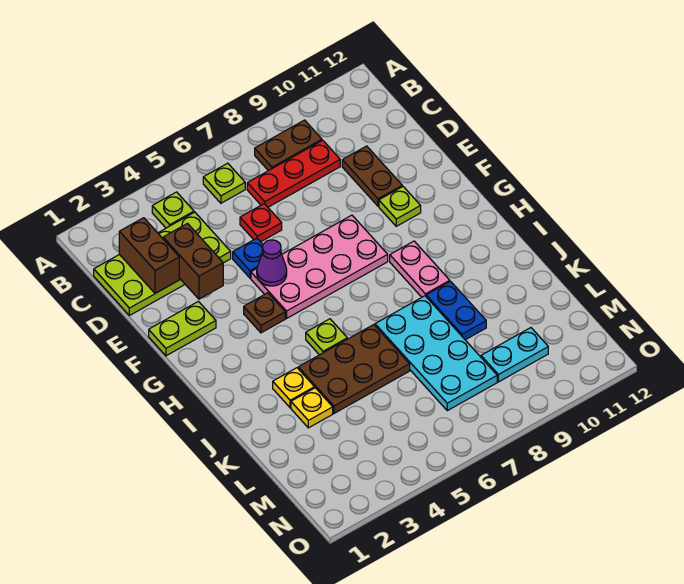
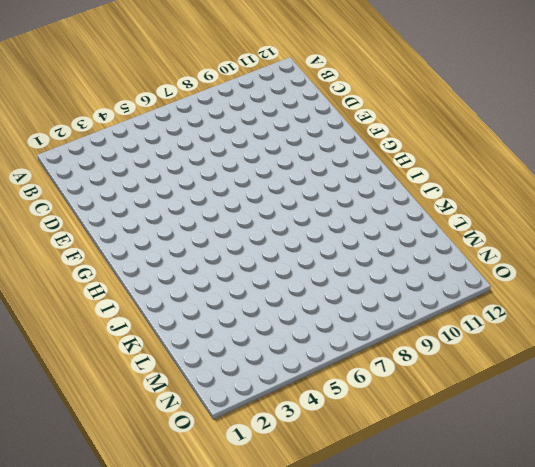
none -> lime plate B4 level 1
none -> lime plate B6 level 1
none -> brown plate B8:B9 level 1

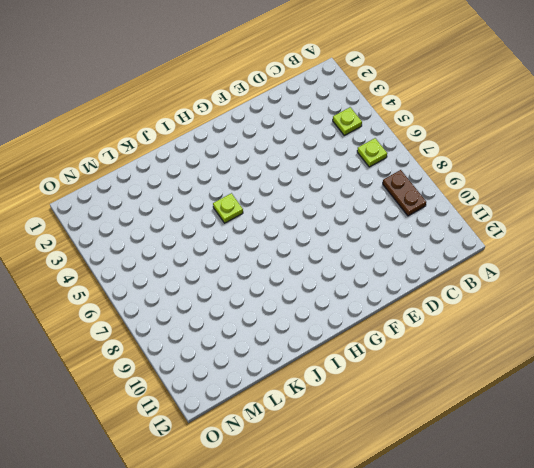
none -> lime plate C1:D4 level 1
none -> red plate C7:C9 level 1
none -> red plate D6 level 1

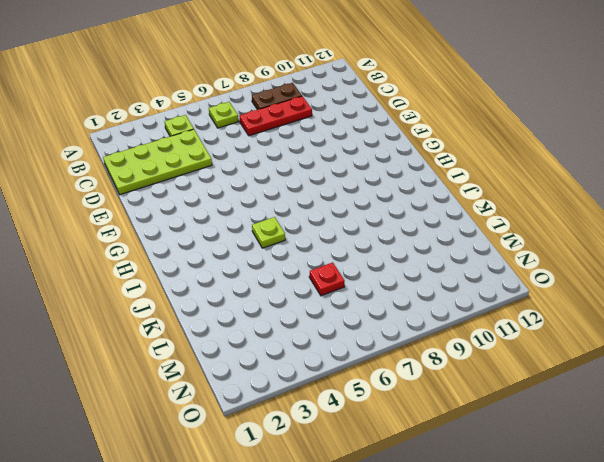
red plate L6 level 1 -> red plate D6 level 1
none -> brown plate D10:E10 level 1
none -> blue plate E5 level 1
none -> lime plate F1:F2 level 1

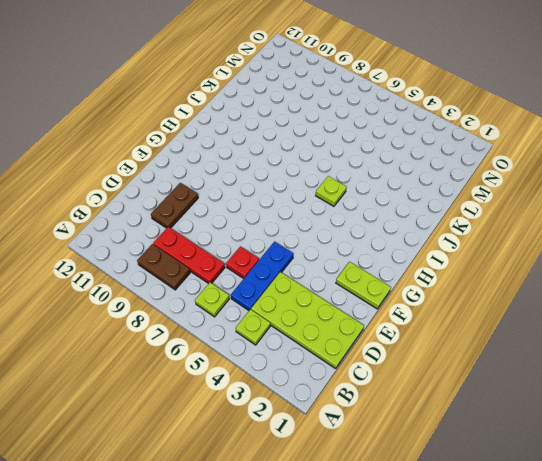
blue plate C5:E5 level 1 -> blue plate E5 level 1
none -> pink plate F5:G8 level 1
none -> lime plate F10 level 1
none -> brown plate G4 level 1

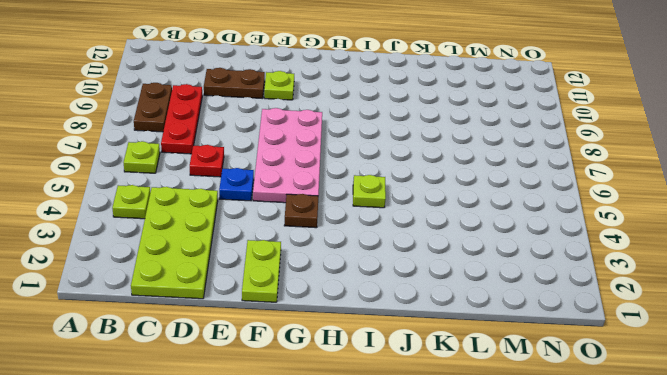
none -> pink plate H9:I9 level 1
none -> yellow plate J3 level 1
none -> brown plate J4:K6 level 1

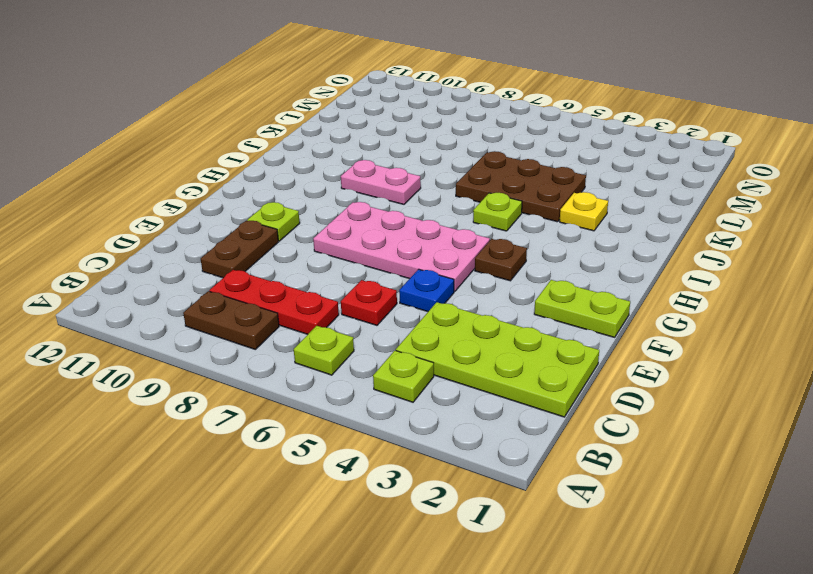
pink plate I8:I9 level 1 -> pink plate H9:I9 level 1
none -> cyan plate J7:M8 level 1
none -> blue plate J9:K9 level 1
none -> yellow plate K3 level 1

